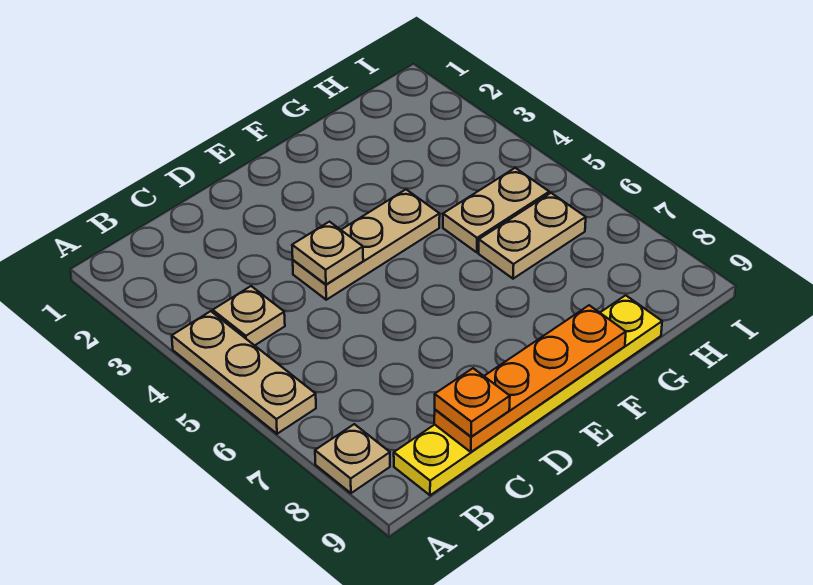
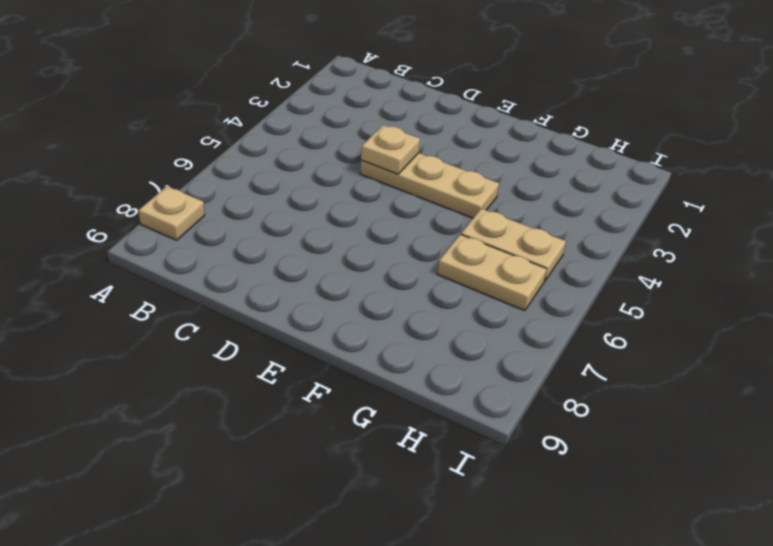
none -> tan plate A4:A6 level 1
none -> tan plate B4 level 1

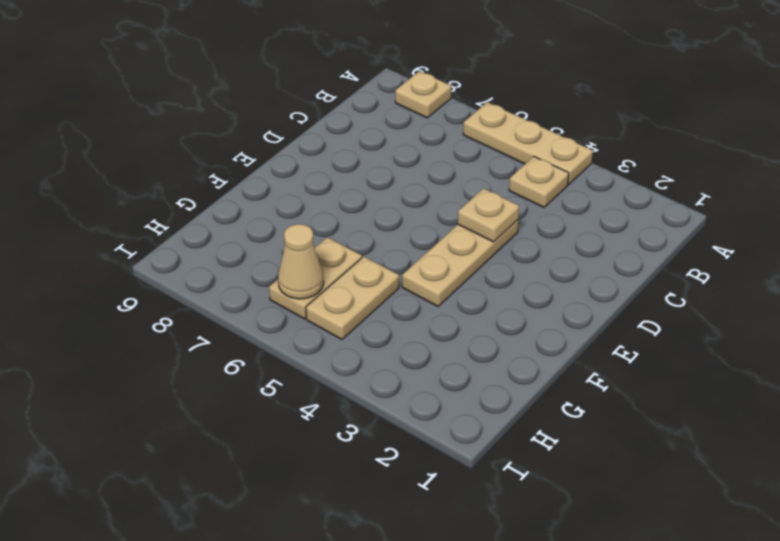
tan cone H6 level 2 -> none
none -> yellow plate B9:G9 level 1
none -> orange plate C9:F9 level 2

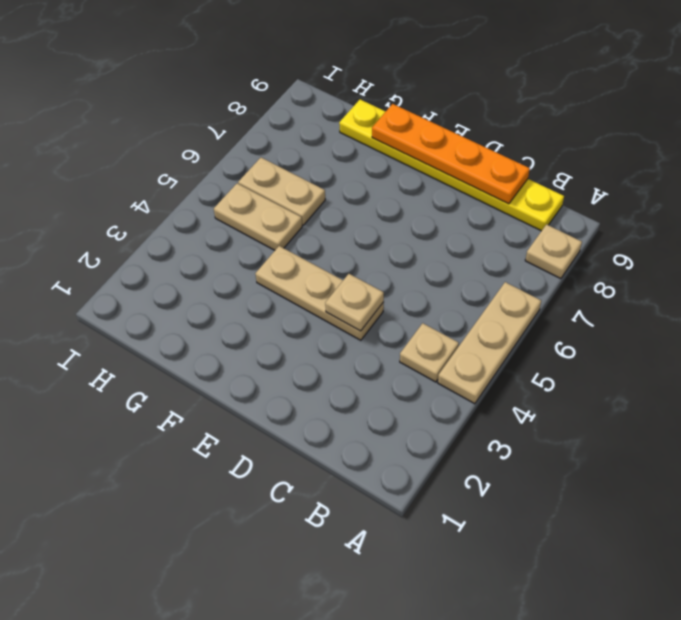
none -> orange plate C9 level 3

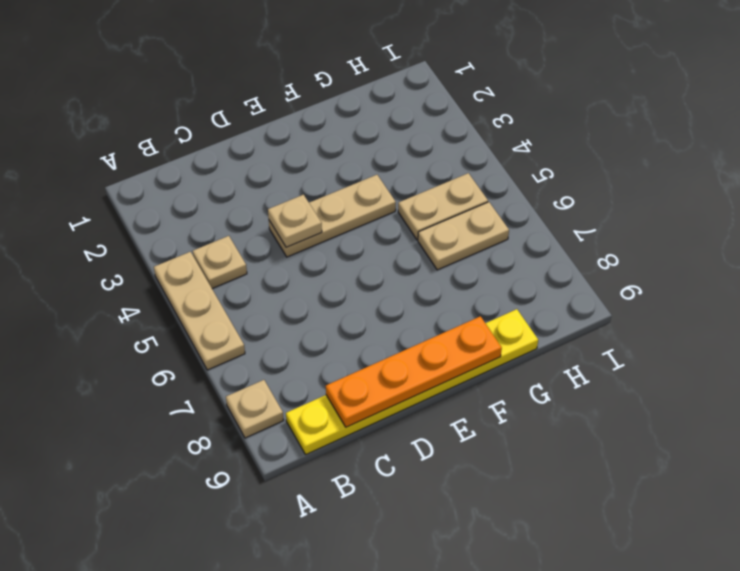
none -> orange plate C9 level 3

